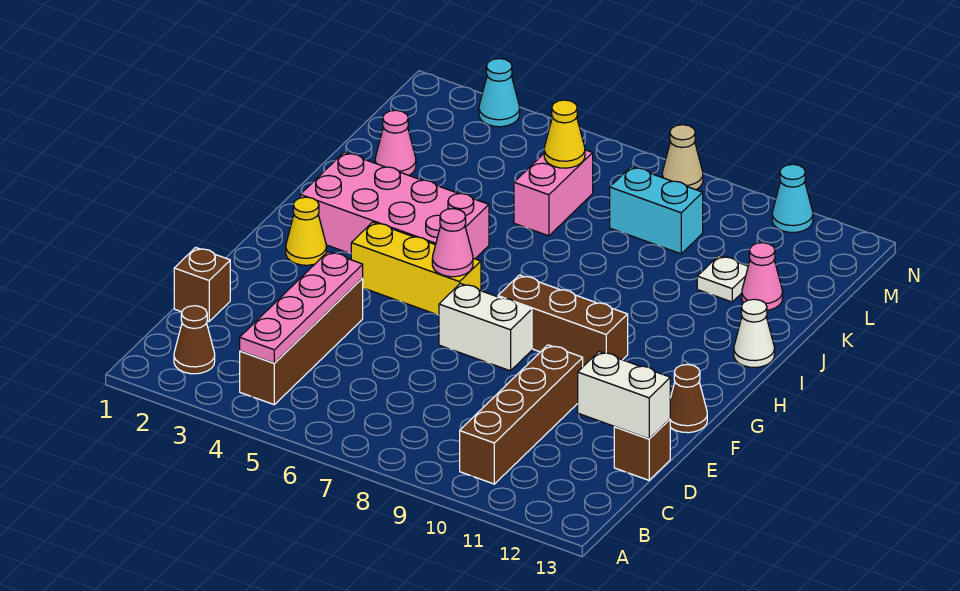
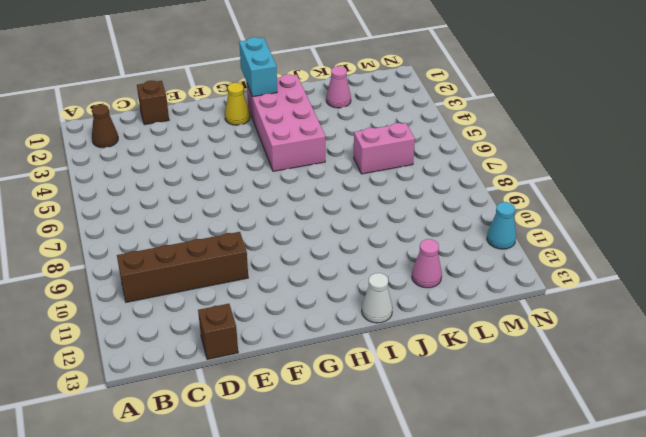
cyan brick H1:H2 level 2 -> cyan brick L8:L9 level 1
none -> brown brick B4:E4 level 1
none -> white brick F7:F8 level 1
none -> brown cone F13 level 1

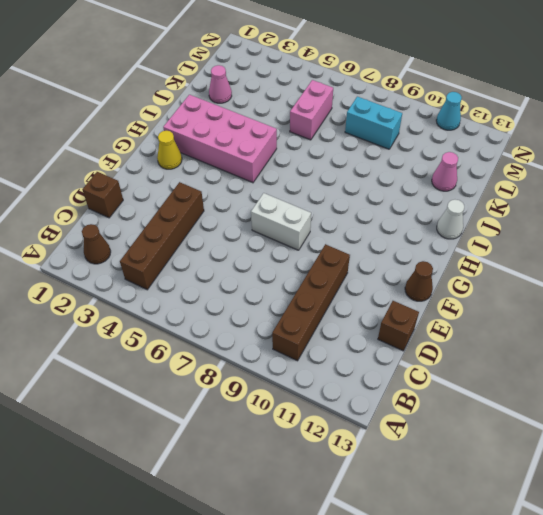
none -> yellow brick G4:G6 level 1
none -> brown brick G8:G10 level 1
none -> white plate K11 level 1

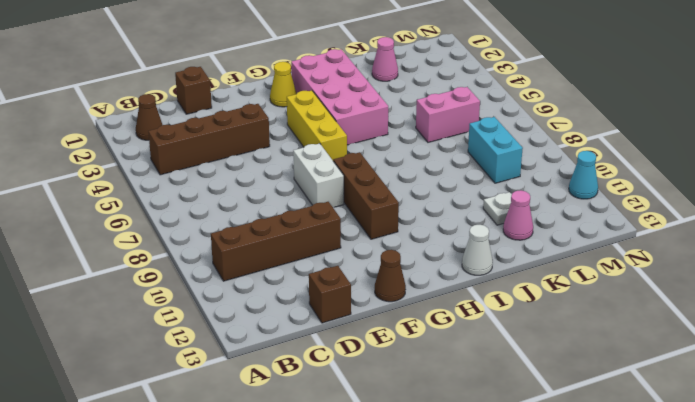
none -> cyan cone N3 level 1
none -> tan cone N8 level 1
none -> pink plate B4:E4 level 2

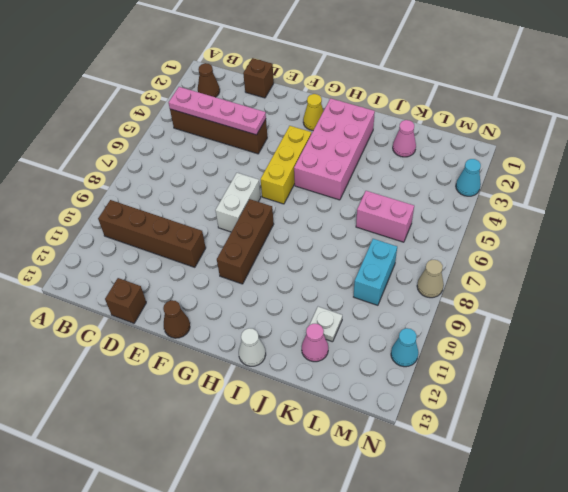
none -> white brick D12:D13 level 2
none -> pink cone G6 level 2
none -> yellow cone L6 level 2

